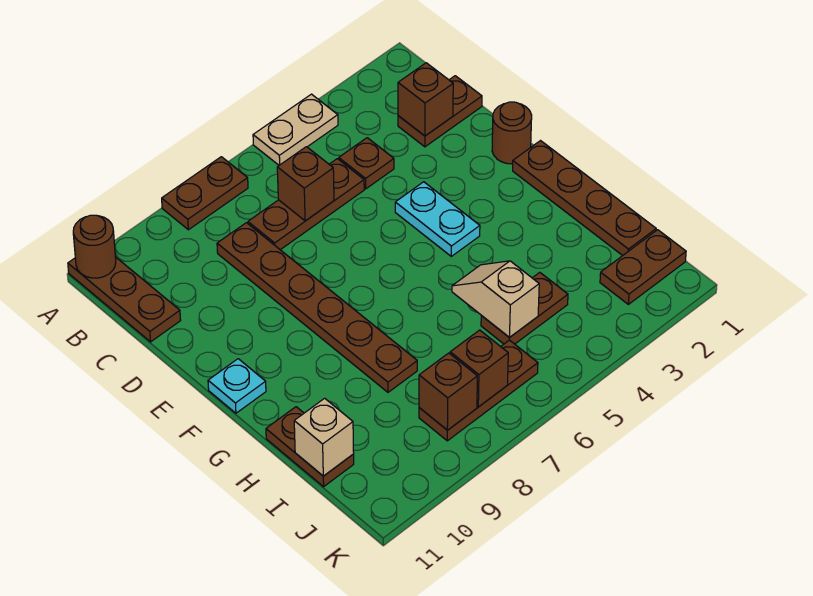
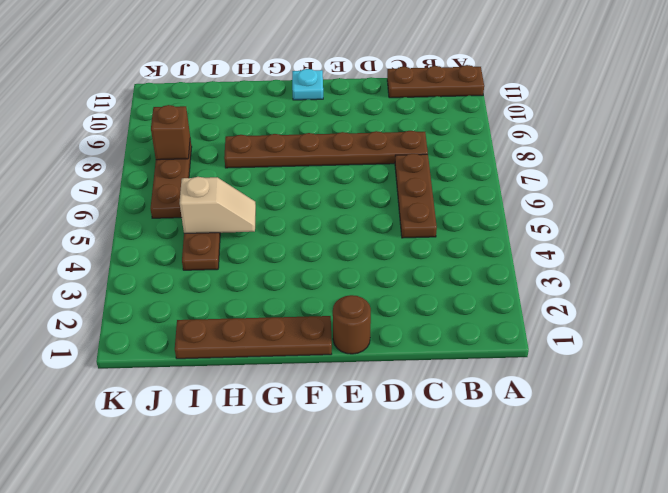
none -> tan plate A4:A5 level 1
none -> brown plate A7:A8 level 1
none -> brown plate C1:C2 level 1

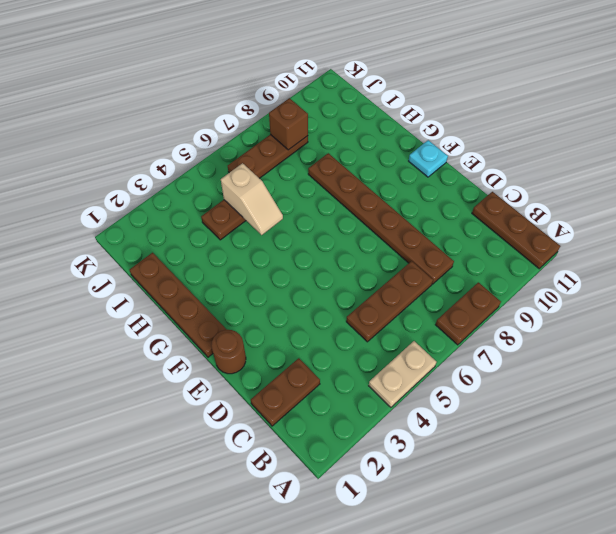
none -> brown plate C4 level 1
none -> cyan plate E4:F4 level 1
none -> brown plate H11:I11 level 1

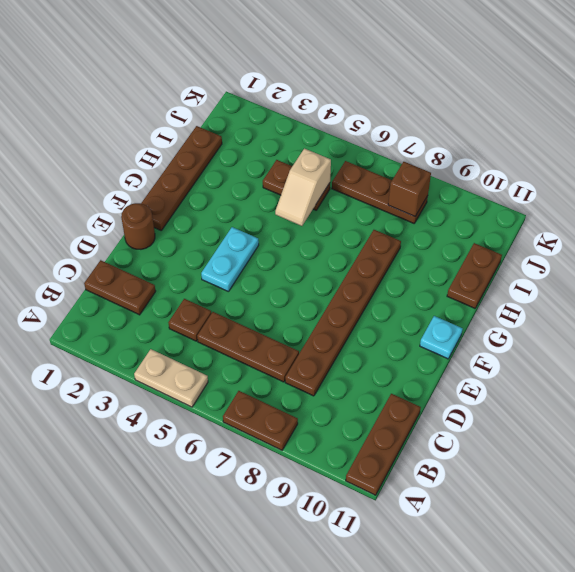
none -> brown plate J1:J2 level 1
none -> brown round brick A11 level 2
none -> brown brick C2 level 2

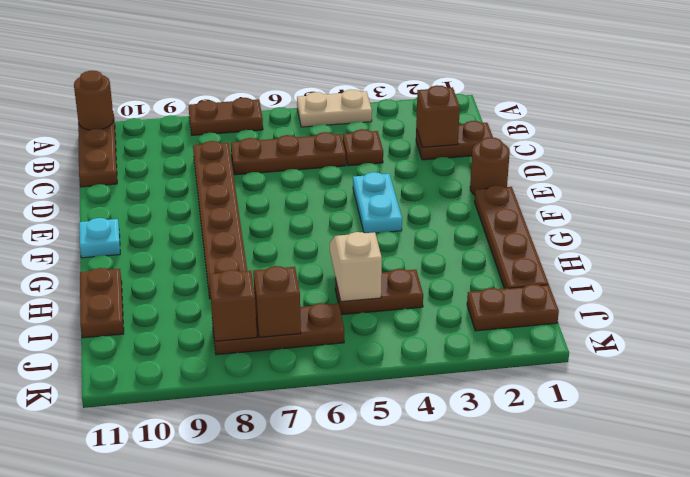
none -> brown brick C6 level 2
none -> tan brick I11 level 2

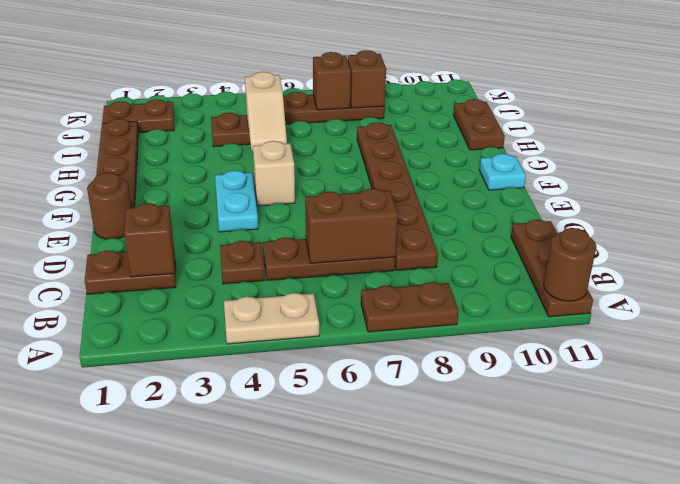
brown brick C6:C7 level 2 -> brown brick C6 level 2
tan brick F5 level 1 -> tan brick I11 level 2

